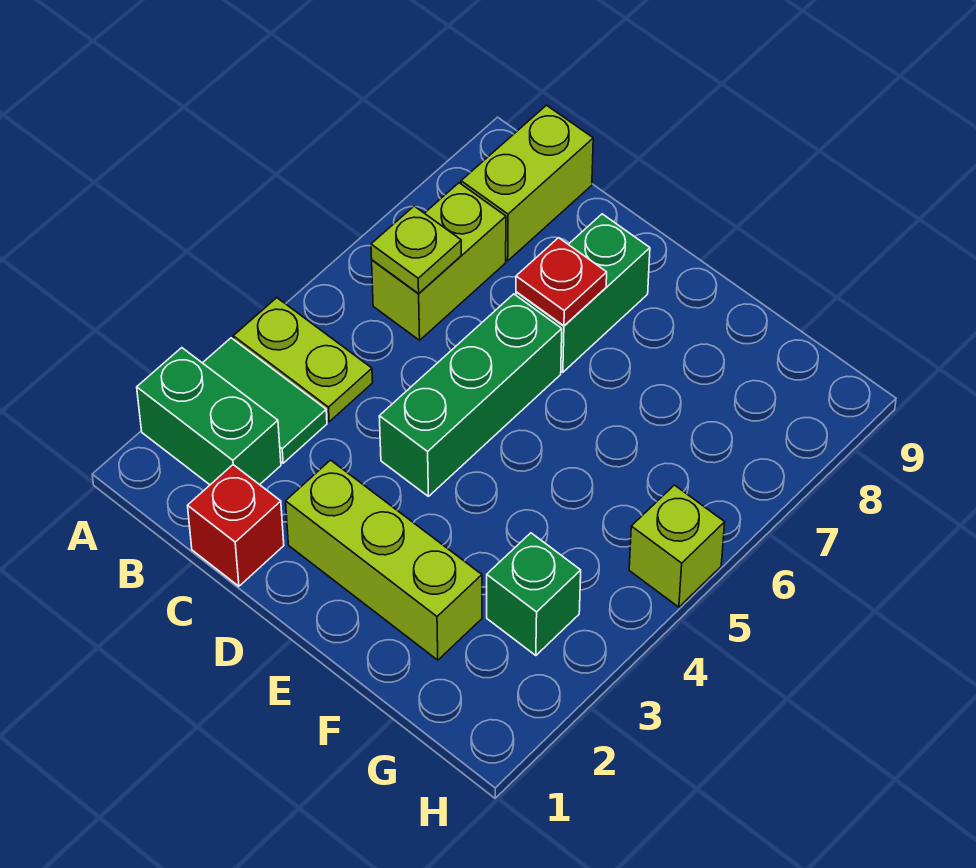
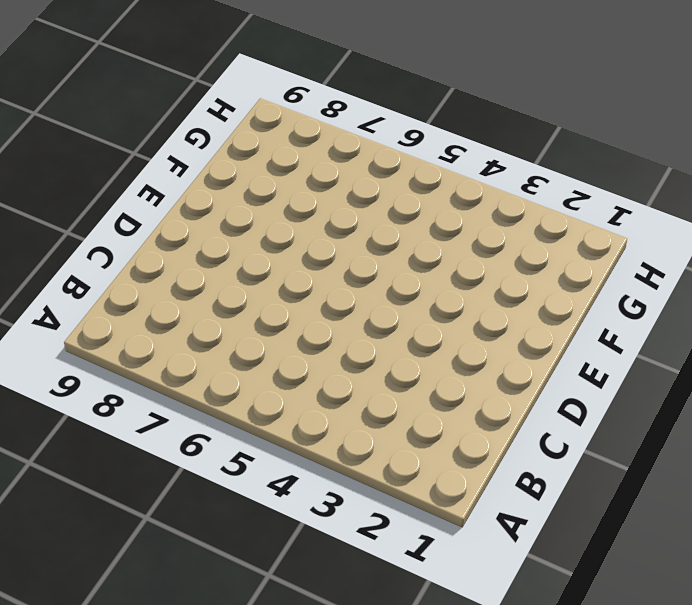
none -> green brick A2:B2 level 1
none -> green tile A3:B3 level 1
none -> lime plate A4:B4 level 1

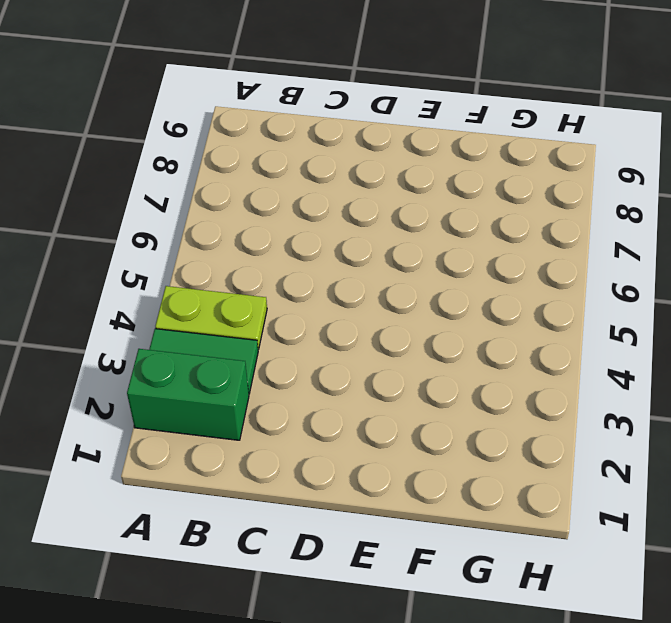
none -> lime brick B6:B7 level 1
none -> lime brick B8:B9 level 1
none -> red brick C1 level 1

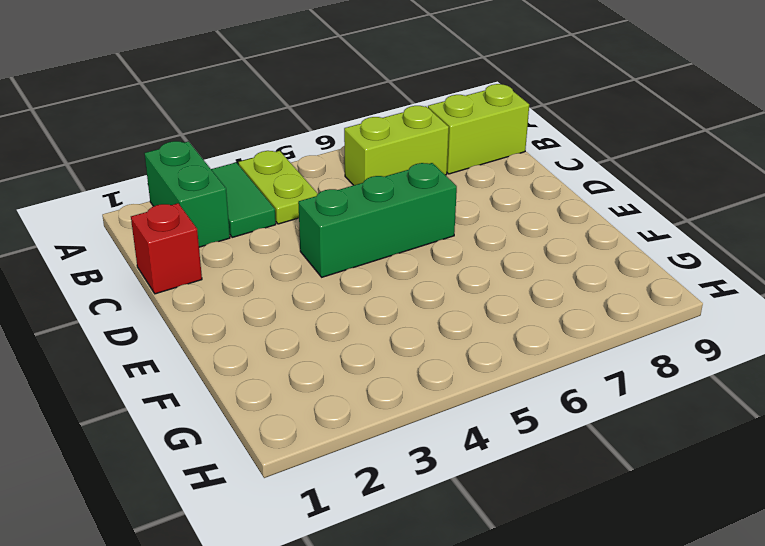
none -> lime brick D2:F2 level 1
none -> green brick D7:D8 level 1
none -> green brick G3 level 1

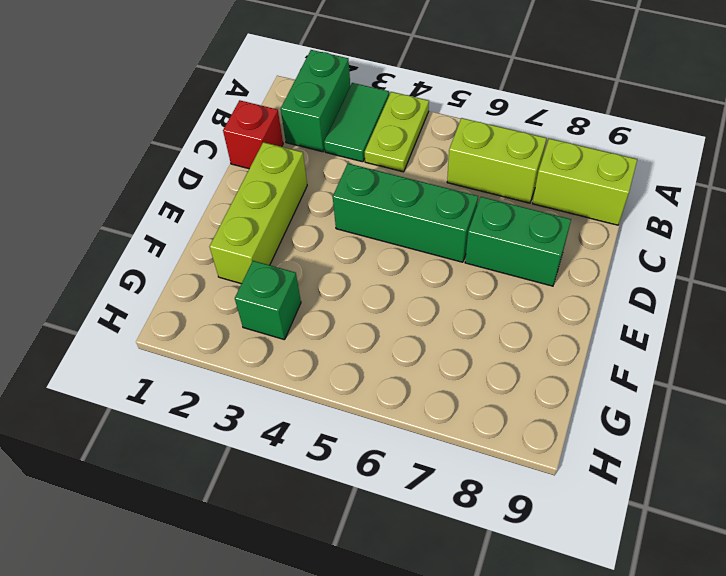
none -> lime brick H5 level 1
none -> lime plate B6 level 2
none -> red plate D7 level 2

